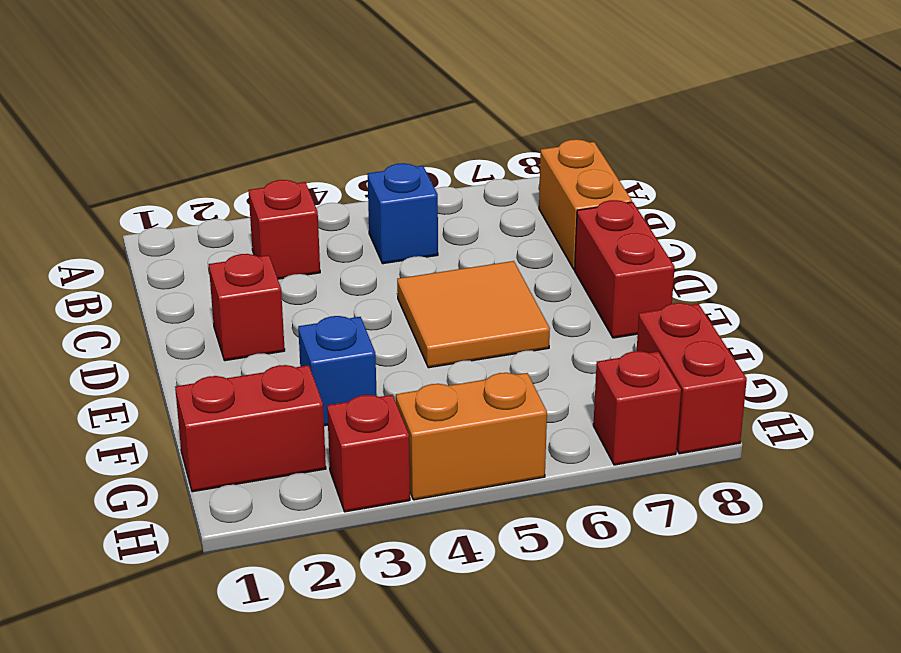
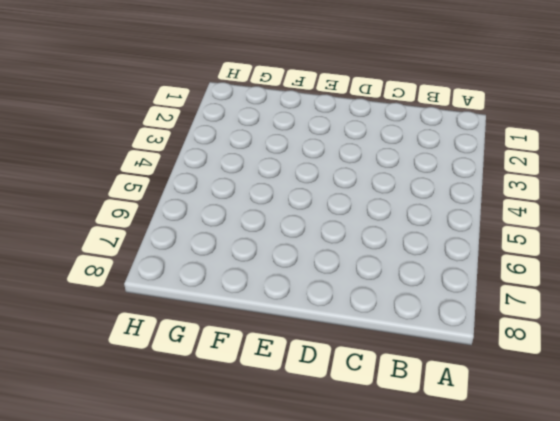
none -> red brick B3 level 1
none -> blue brick B5 level 1
none -> orange brick B8:C8 level 1

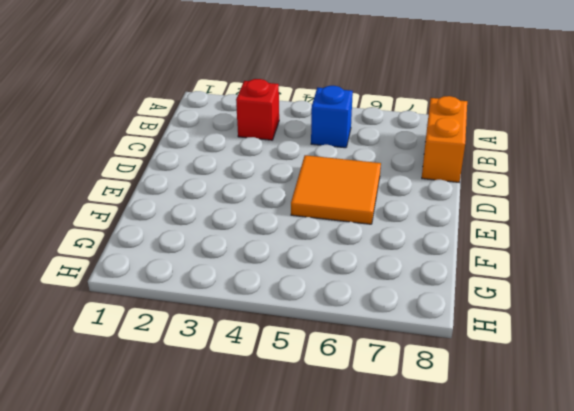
none -> red brick D2 level 1
none -> red brick D8:E8 level 1
none -> blue brick F3 level 1

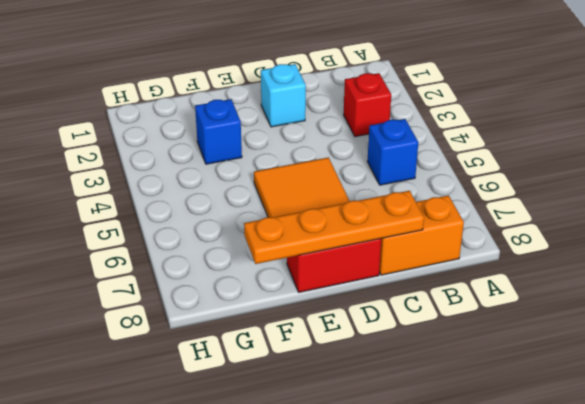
orange plate C8:F8 level 2 -> none
cyan brick D2 level 1 -> red brick D2 level 1
none -> red brick G1:G2 level 1
none -> red brick G8:H8 level 1
none -> red brick H3 level 1

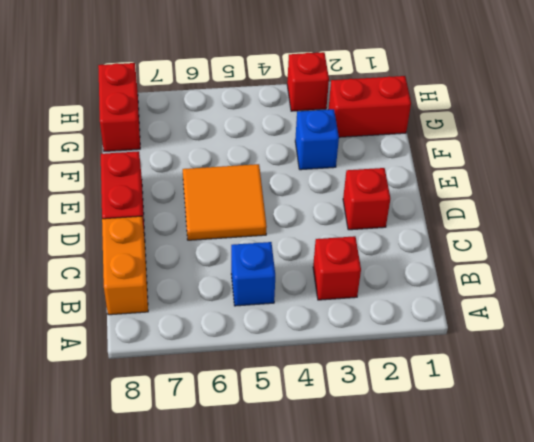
none -> orange brick H4:H5 level 1
none -> red brick H7 level 1

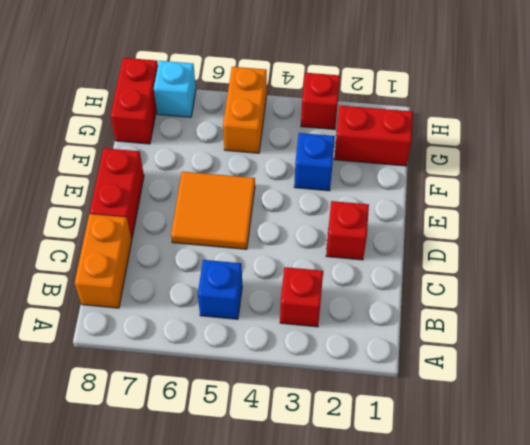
orange brick G5:H5 level 1 -> orange brick H4:H5 level 1
cyan brick H7 level 1 -> red brick H7 level 1

